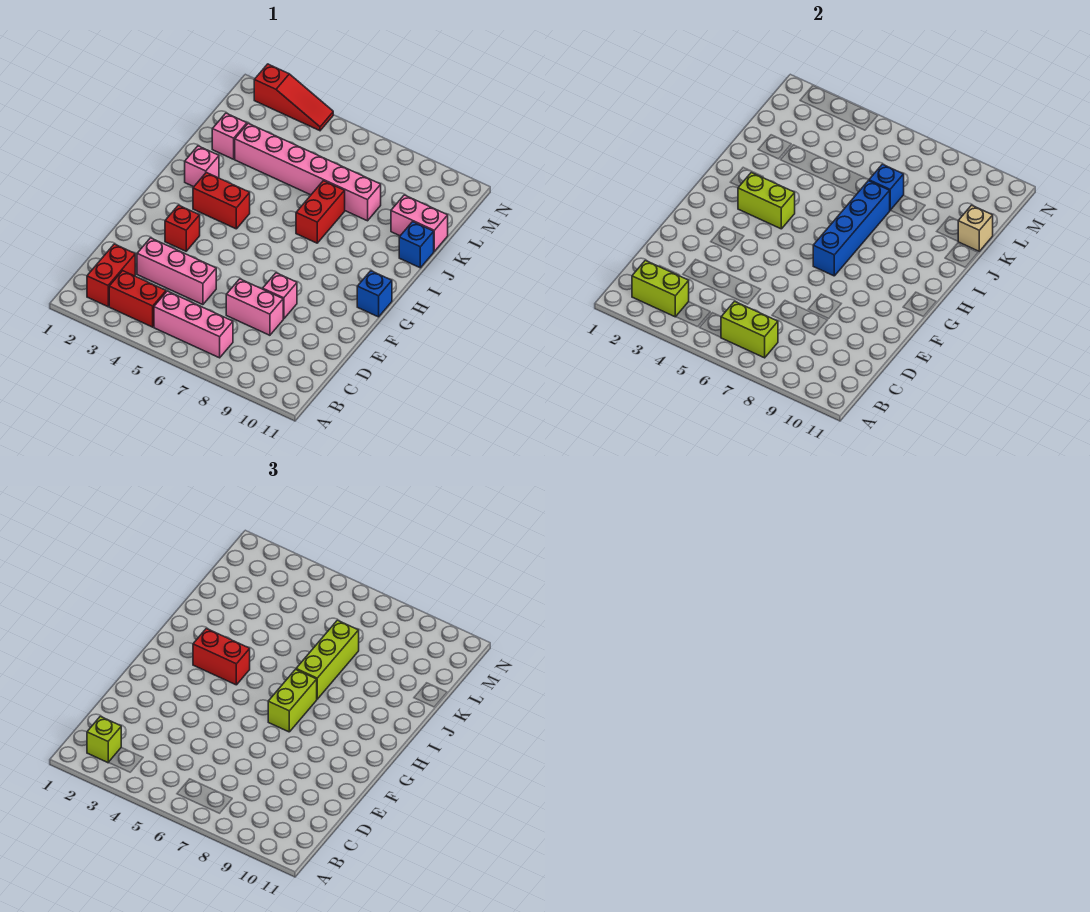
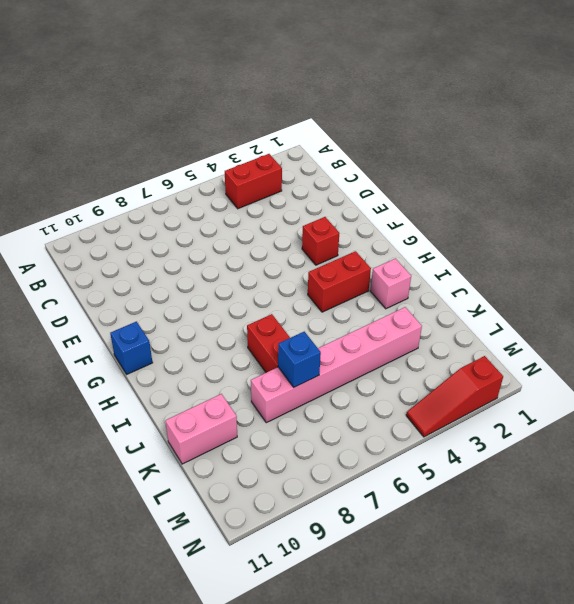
none -> red brick B2:C2 level 1
none -> pink brick B5:B7 level 1
none -> pink brick D3:D5 level 1

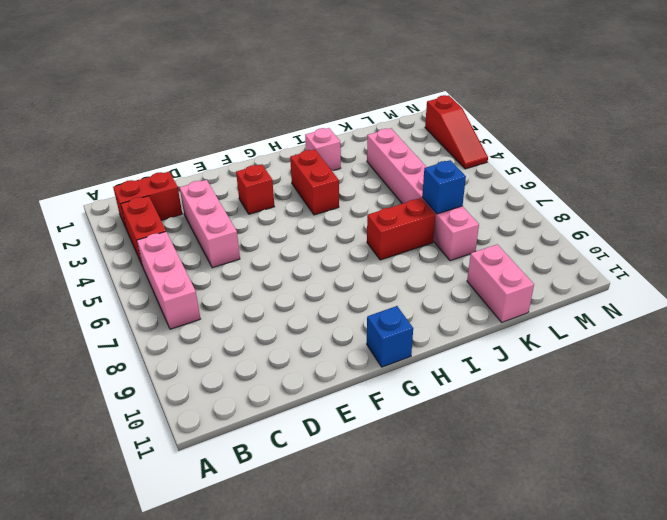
none -> pink brick D7:D8 level 1
none -> pink brick E8 level 1
none -> blue brick J11 level 1

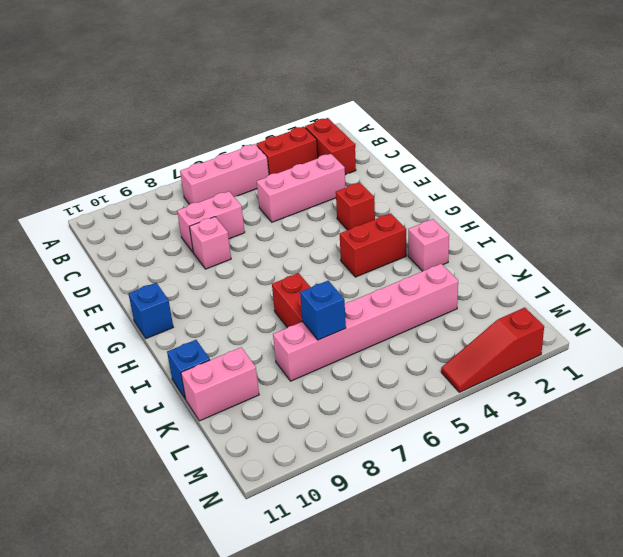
none -> pink brick K2 level 1
none -> lime brick B2:B3 level 2
none -> lime brick B6:B7 level 2

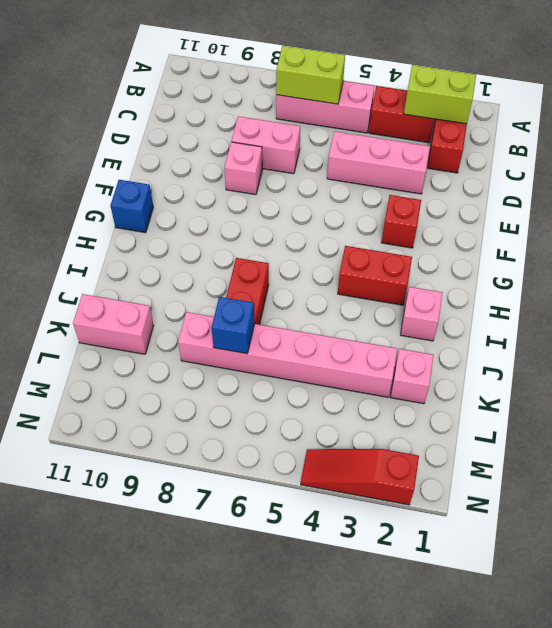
none -> blue brick J11 level 1
none -> blue brick G7:J7 level 2
none -> lime brick H3:H4 level 2

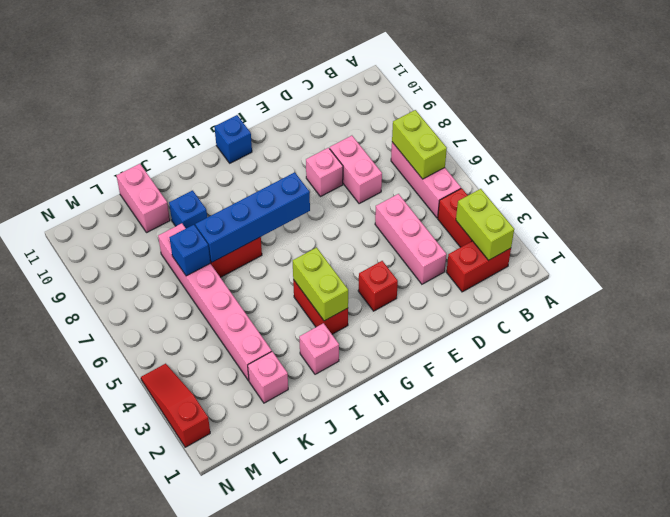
blue brick J9 level 1 -> blue brick J11 level 1
none -> tan brick K11 level 2
none -> lime brick B2 level 3
none -> lime brick G7:H7 level 3

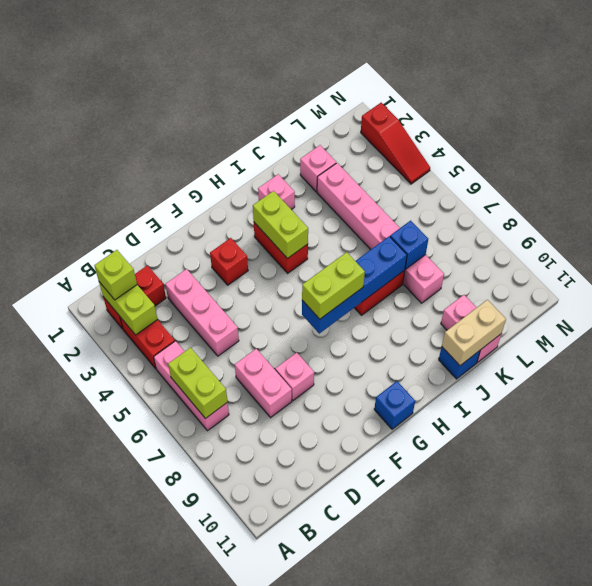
tan brick J11:K11 level 2 -> tan brick K11 level 2
none -> red brick H3:H4 level 3
none -> lime brick I7:K7 level 3

